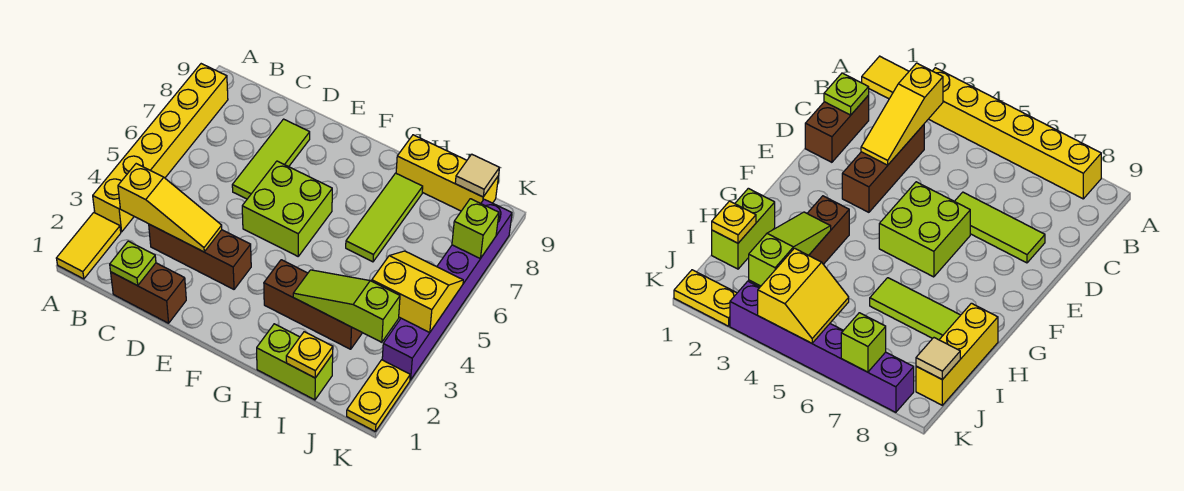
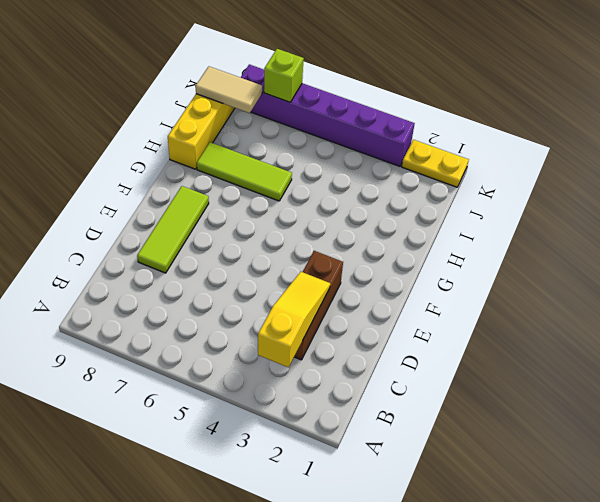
lime tile D8:F8 level 1 -> lime tile D6:D8 level 1
tan tile J8:J9 level 2 -> tan tile J9 level 2
none -> yellow tile A1:A2 level 1
none -> yellow brick A3:A8 level 1
none -> brown brick C1:D1 level 1

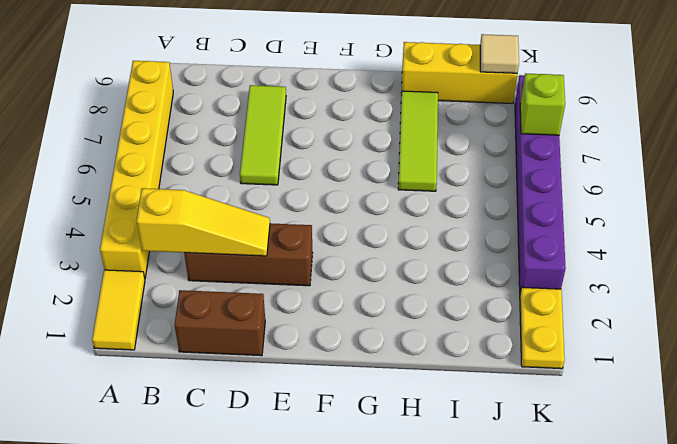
none -> lime brick E5:F6 level 1
none -> brown brick G3:I3 level 1
none -> lime brick H1:I1 level 1

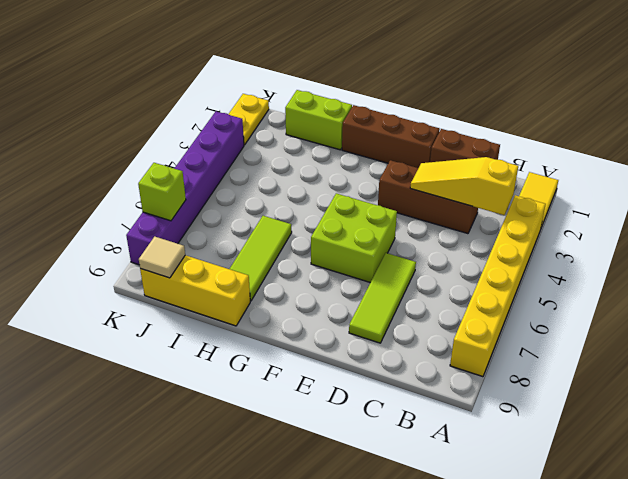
brown brick E1:G1 level 1 -> brown brick G3:I3 level 1
none -> lime plate C1 level 2
none -> lime slope H3:J3 level 2 top J
none -> yellow plate I1 level 2

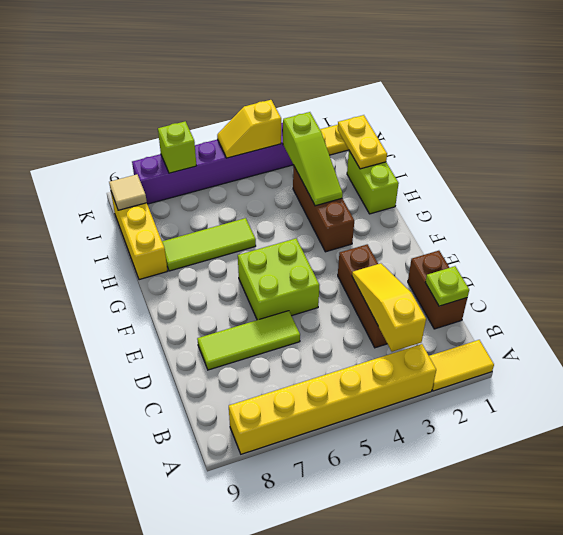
yellow plate I1:J1 level 2 -> yellow plate I1 level 2
yellow slope K4:K5 level 2 top 4 -> yellow slope J4:K5 level 2 top 4

